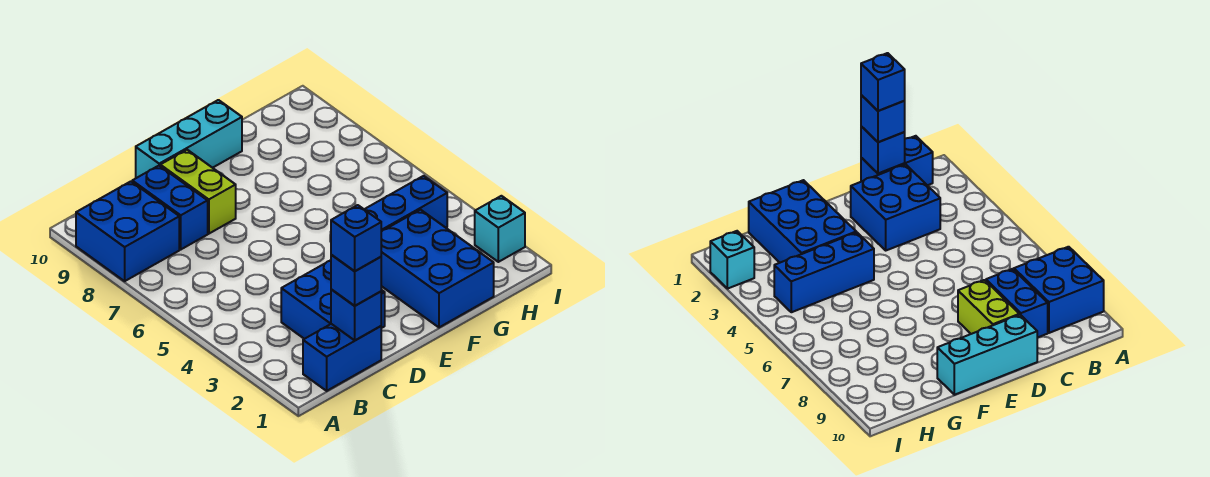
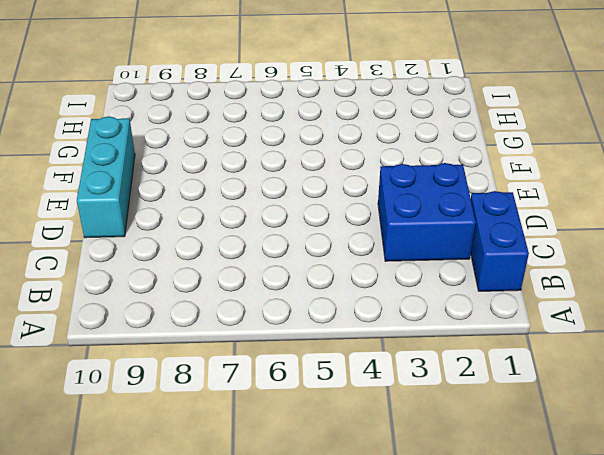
none -> blue brick A8:B9 level 1
none -> blue brick C8:C9 level 1
none -> lime brick D8:D9 level 1

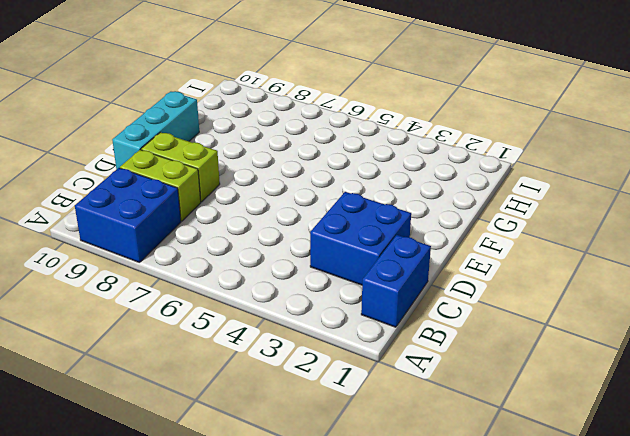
lime brick C8:C9 level 1 -> blue brick C8:C9 level 1
none -> blue brick F1:G3 level 1
none -> blue brick F4:H4 level 1
none -> cyan brick I2 level 1

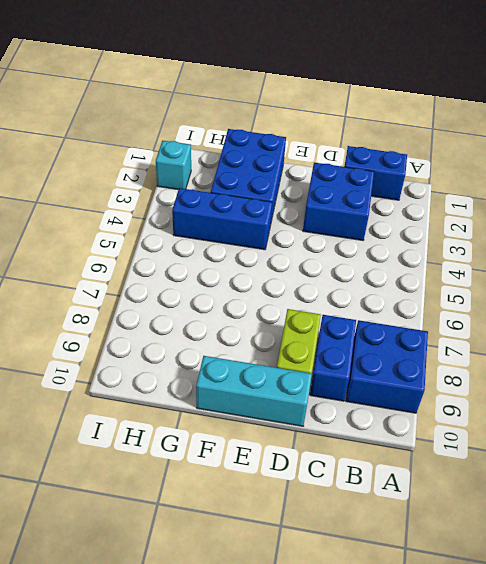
none -> blue brick C1 level 2
none -> blue brick C1 level 3
none -> blue brick C1 level 4

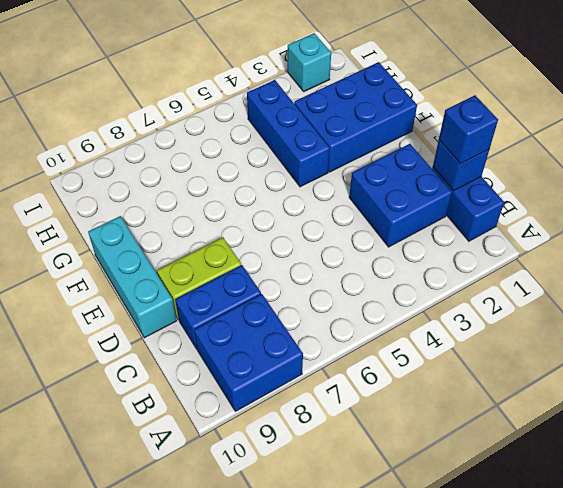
none -> blue brick C1 level 4

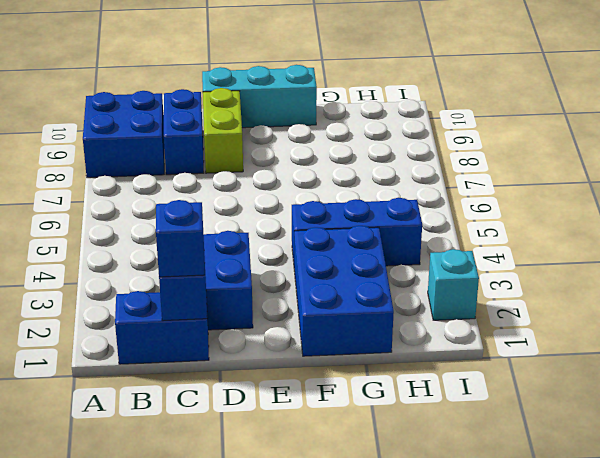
none -> blue brick C1 level 4

